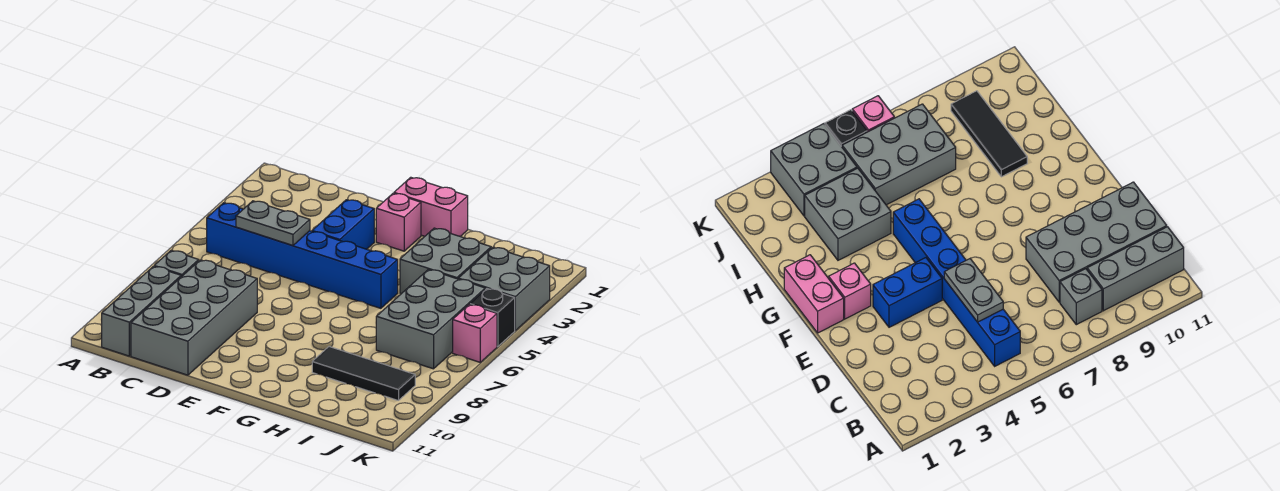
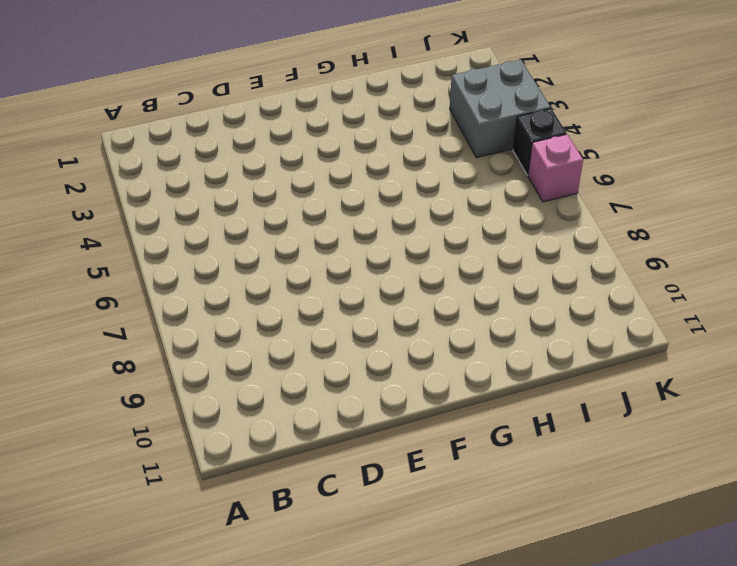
none -> blue brick B5:G5 level 1
none -> grey brick B8 level 1
none -> grey brick B9:B11 level 1

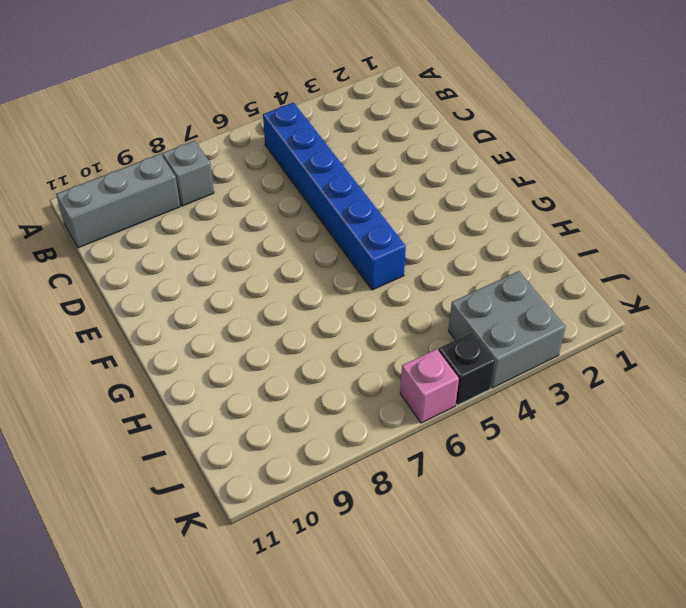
none -> grey brick C8:D11 level 1
none -> blue brick E3:E4 level 1
none -> pink brick F1:G1 level 1

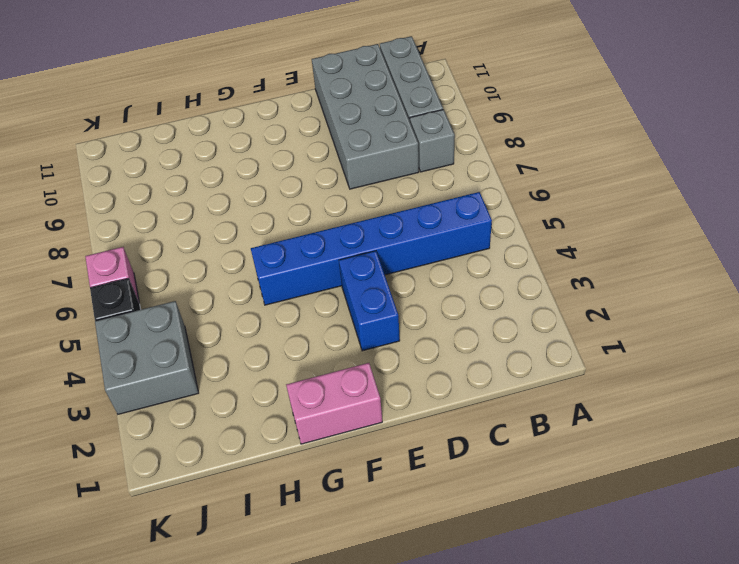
none -> pink brick F2 level 1
none -> grey brick H3:I4 level 1
none -> black tile H9:J9 level 1

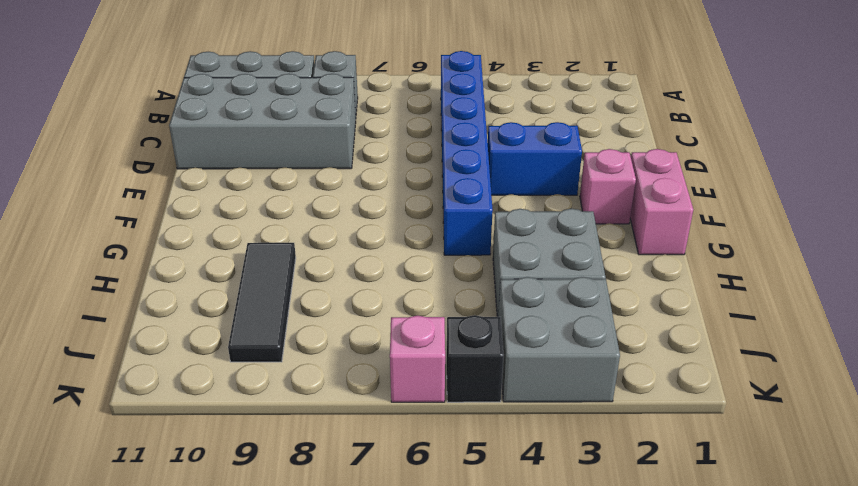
none -> grey brick I5:J7 level 1
none -> grey plate C5:D5 level 2

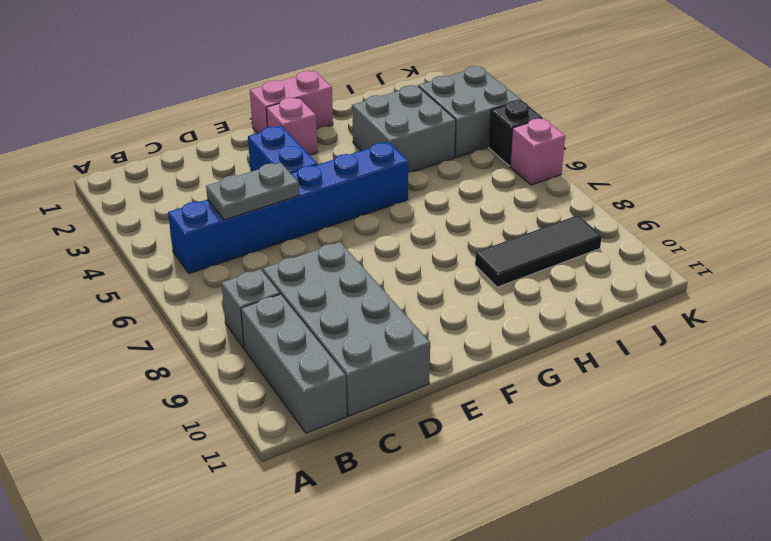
none -> grey brick I5:J7 level 1

